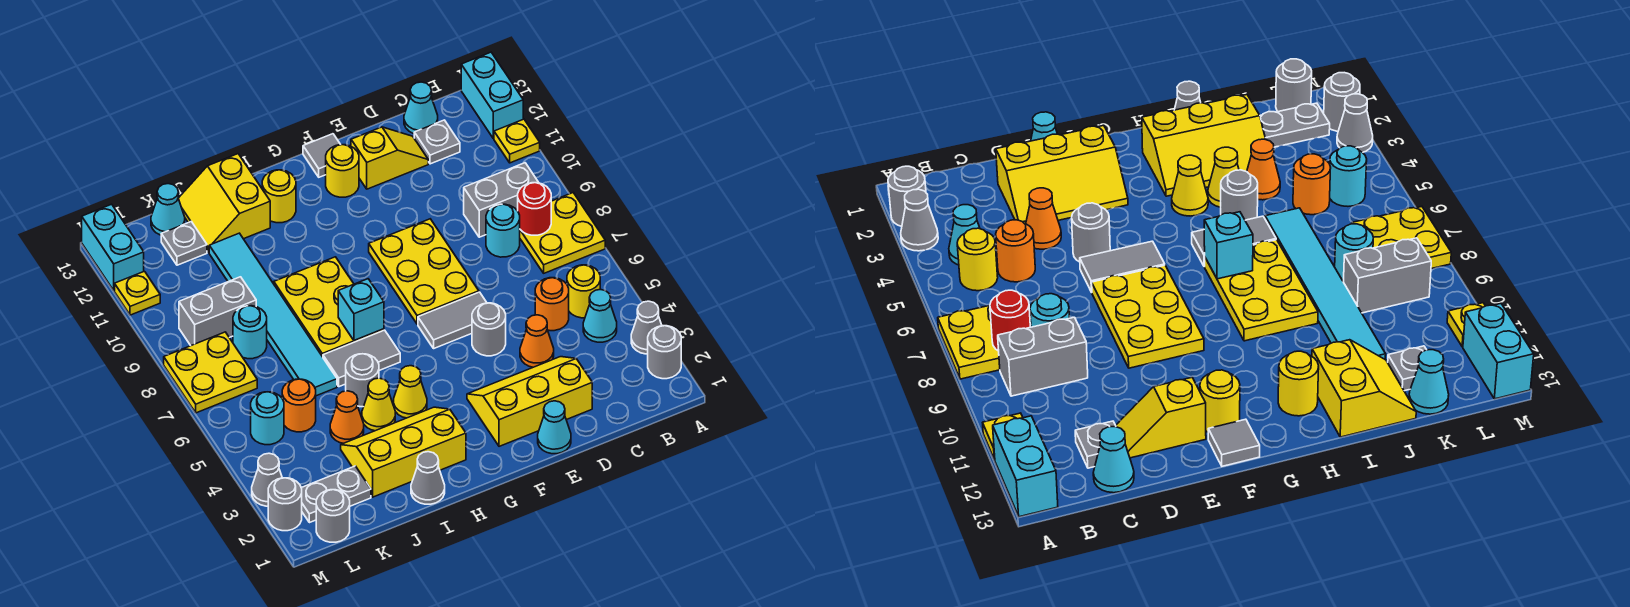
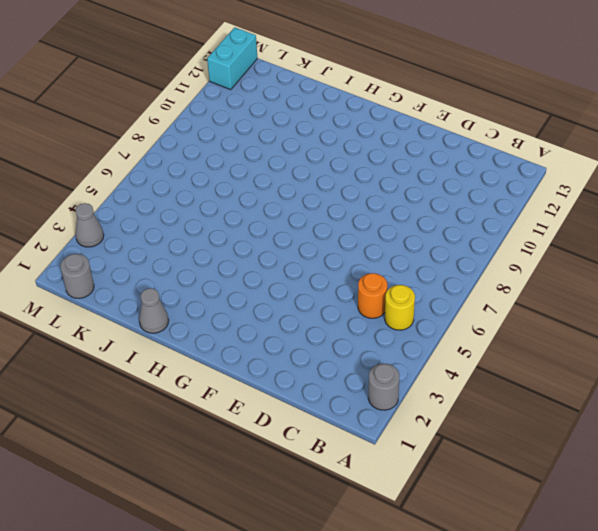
none -> grey cone A3 level 1
none -> yellow plate A7:B8 level 1
none -> yellow plate A11 level 1
none -> cyan brick A12:A13 level 1

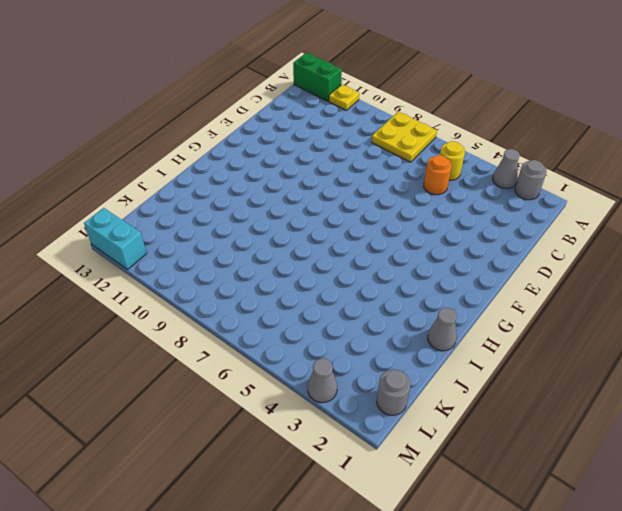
green brick A12:A13 level 1 -> cyan brick A12:A13 level 1
none -> cyan cone B4 level 1
none -> grey brick B9:C9 level 1
none -> cyan round brick C8 level 1
none -> grey plate C12 level 1

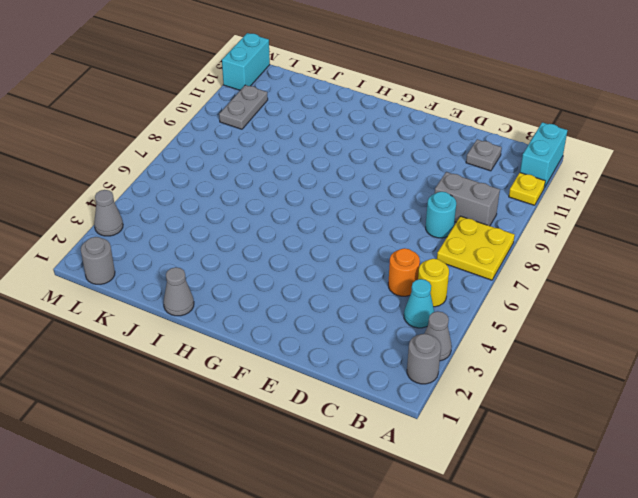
grey plate L10:L11 level 1 -> grey plate K2:L2 level 1
none -> cyan cone C13 level 1
none -> yellow slope D2:F3 level 1 top 2
none -> orange cone D4 level 1
none -> yellow slope D12:E12 level 1 top E

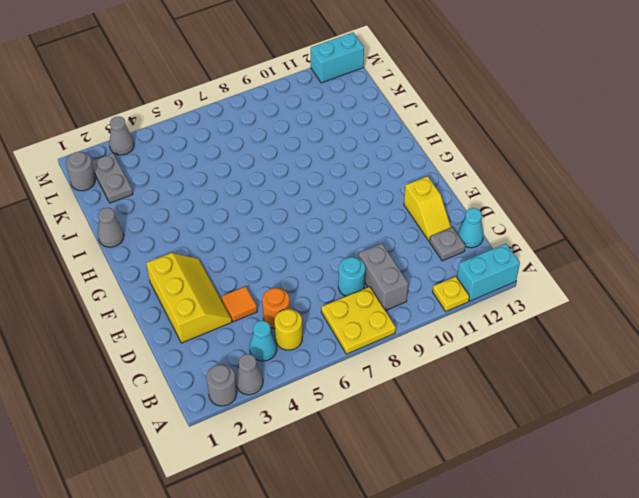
orange tile D4 level 1 -> orange cone D4 level 1
none -> cyan cone E1 level 1
none -> grey round brick E5 level 1
none -> grey tile E6:F6 level 1
none -> yellow plate E7:F9 level 1

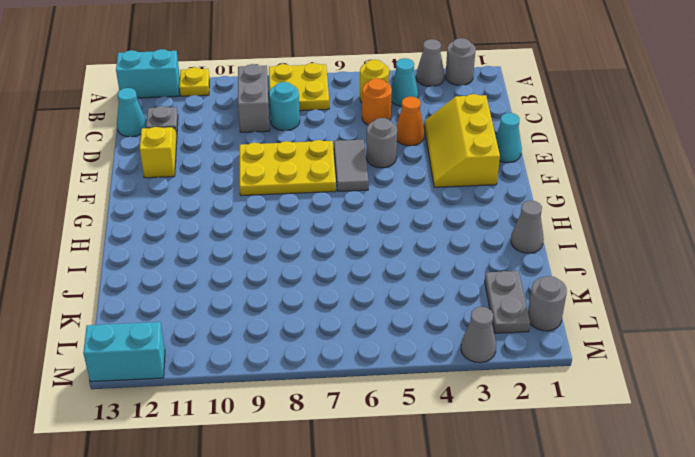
none -> yellow round brick F12 level 1
none -> grey tile F13 level 1
none -> yellow slope H2:J3 level 1 top 2
none -> yellow cone H4 level 1

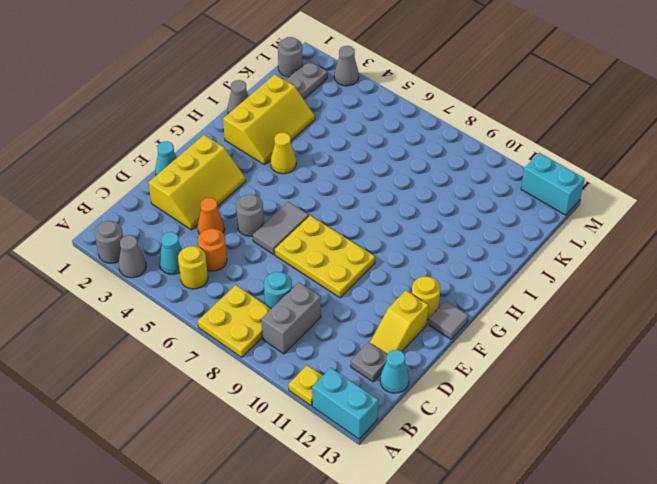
none -> grey tile H6:I6 level 1
none -> yellow plate H7:I9 level 1
none -> yellow round brick H12 level 1
none -> yellow cone I4 level 1

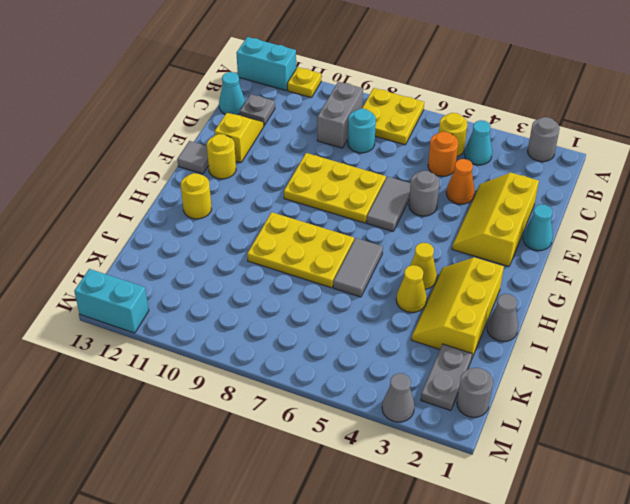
none -> grey cone A3 level 1
none -> grey round brick I5 level 1
none -> yellow slope I12:J13 level 1 top I
none -> orange cone J4 level 1

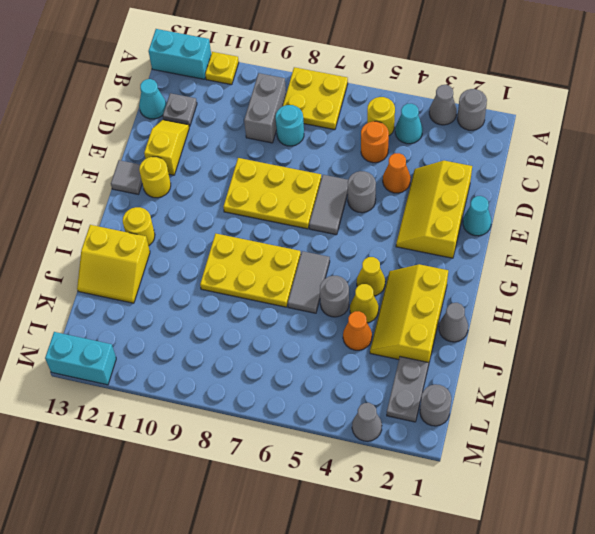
none -> cyan tile J6:J11 level 1
none -> orange round brick K5 level 1
none -> cyan round brick K8 level 1
none -> grey brick K9:L9 level 1

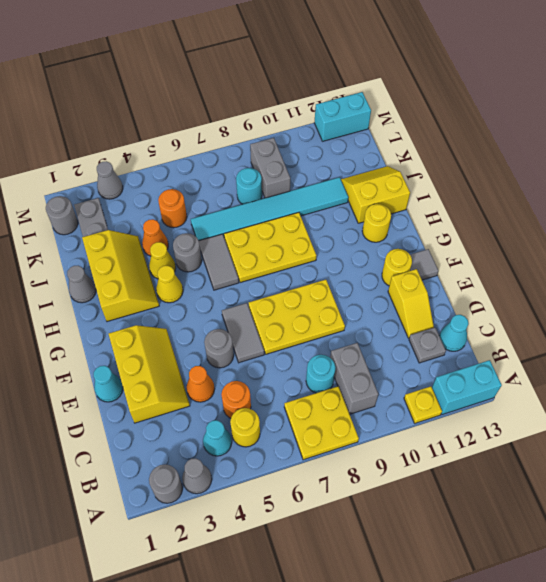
none -> grey plate K12 level 1
none -> cyan cone K13 level 1
none -> cyan round brick L5 level 1
none -> yellow plate L7:M8 level 1

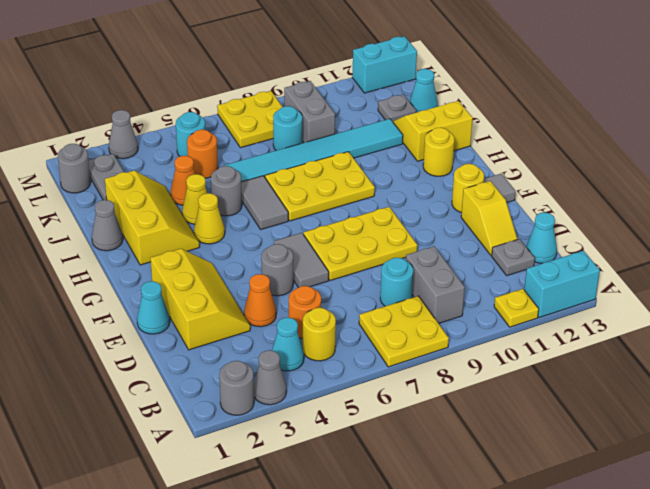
none -> grey round brick M2 level 1
none -> yellow plate M11 level 1
none -> red round brick B8 level 2
none -> cyan brick H7 level 2

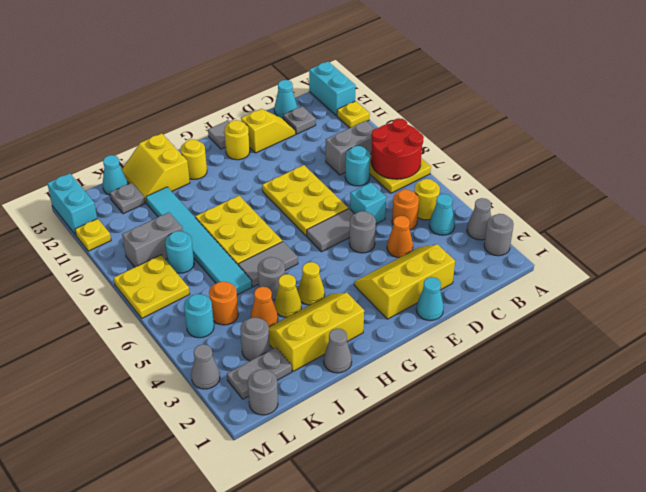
red round brick A7:B8 level 2 -> red round brick B8 level 2
cyan brick D6 level 1 -> cyan brick H7 level 2
grey round brick K3 level 1 -> grey round brick M2 level 1

